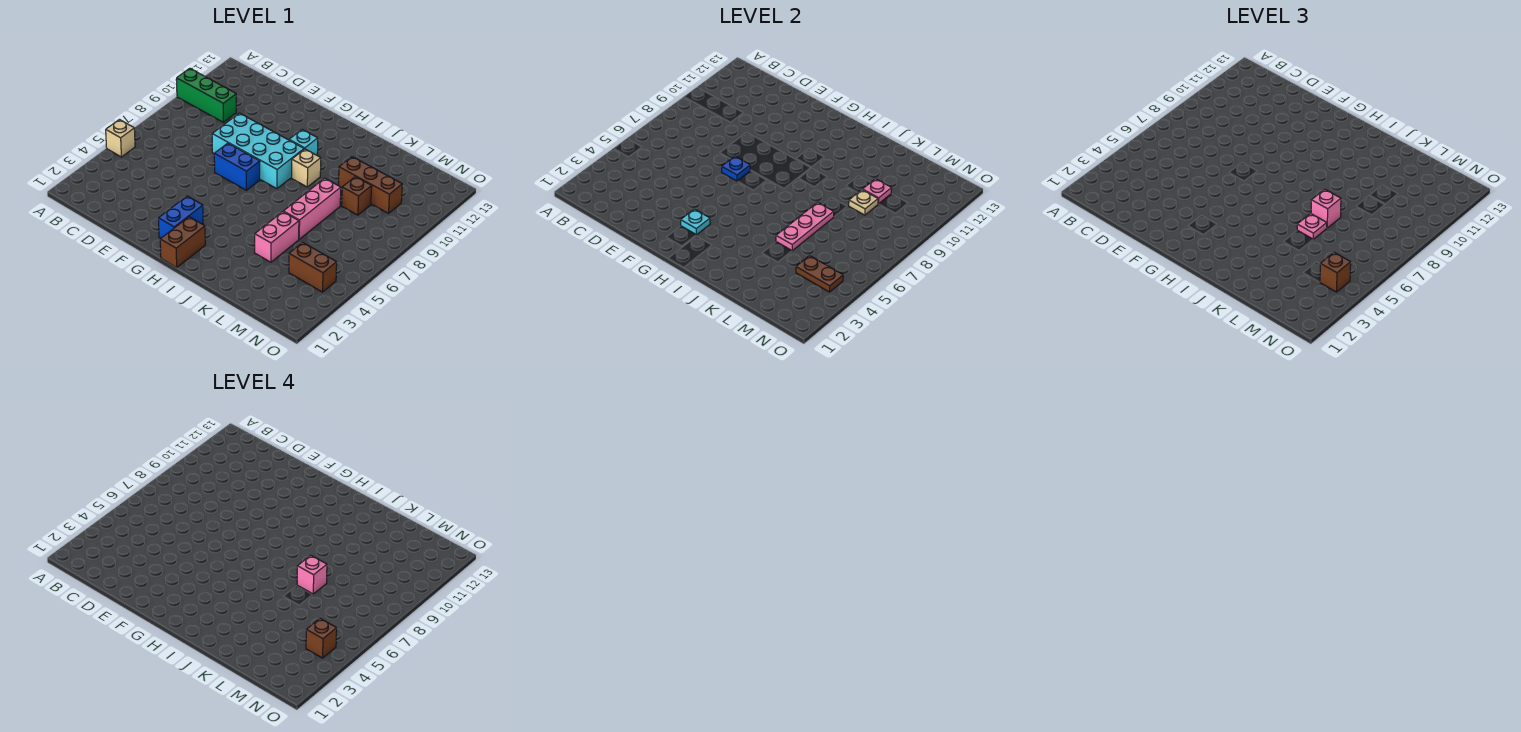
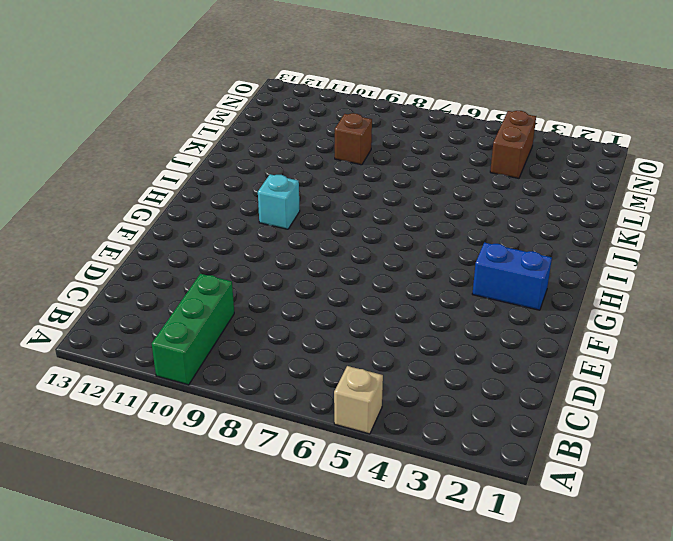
none -> cyan brick E8:H9 level 1
none -> blue brick F7:G7 level 1
none -> brown brick H1:H2 level 1

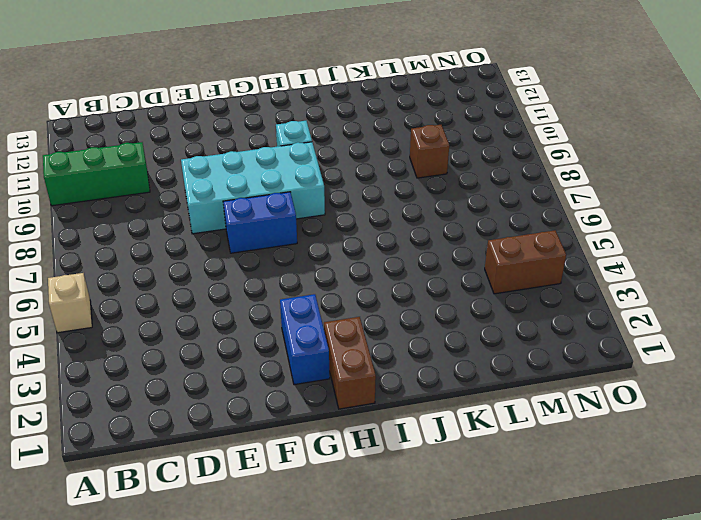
none -> tan brick I9 level 1
none -> pink brick K4:K5 level 1
none -> pink brick K6:K8 level 1

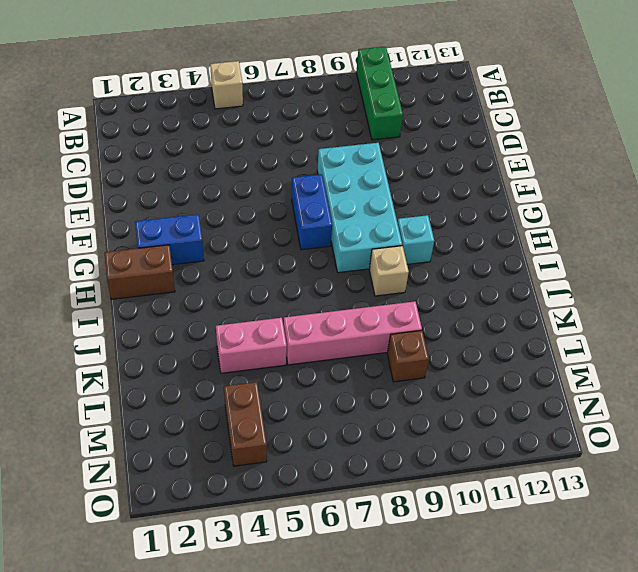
pink brick K6:K9 level 1 -> pink brick K6:K8 level 1
none -> brown brick K10:M10 level 1
none -> blue plate F7 level 2
none -> cyan plate G3 level 2

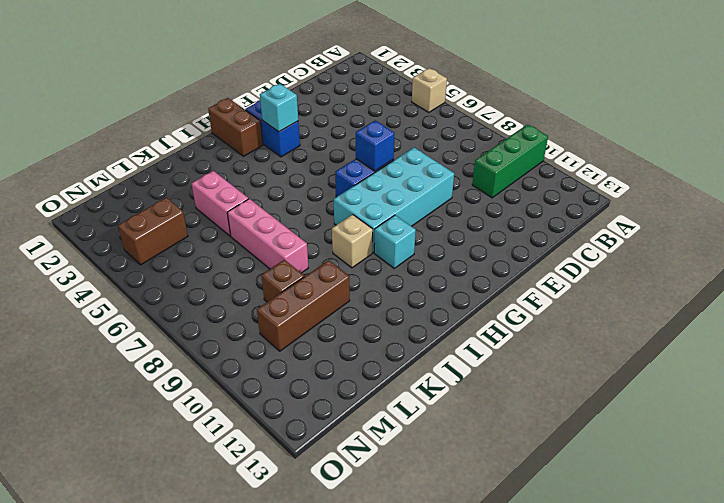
blue brick F7 level 2 -> blue plate F7 level 2
cyan brick G3 level 2 -> cyan plate G3 level 2
none -> pink plate K5:K7 level 2
none -> tan plate L9 level 2
none -> pink plate L10 level 2

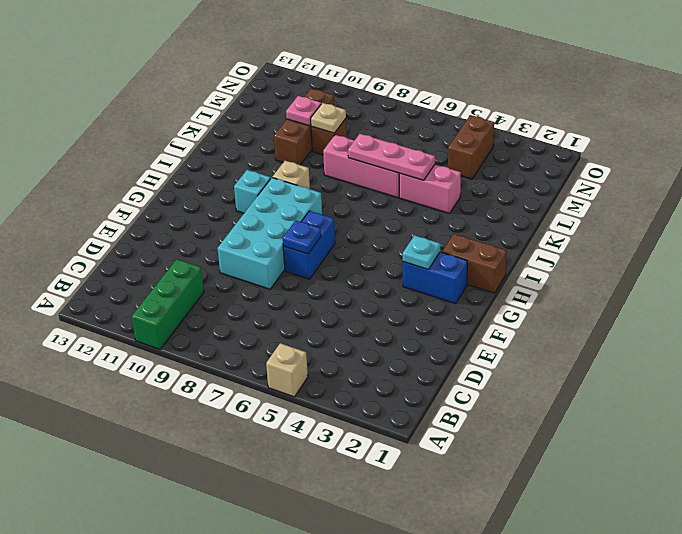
none -> brown plate M4:N4 level 2
none -> pink plate K6 level 3
none -> pink brick K7 level 3

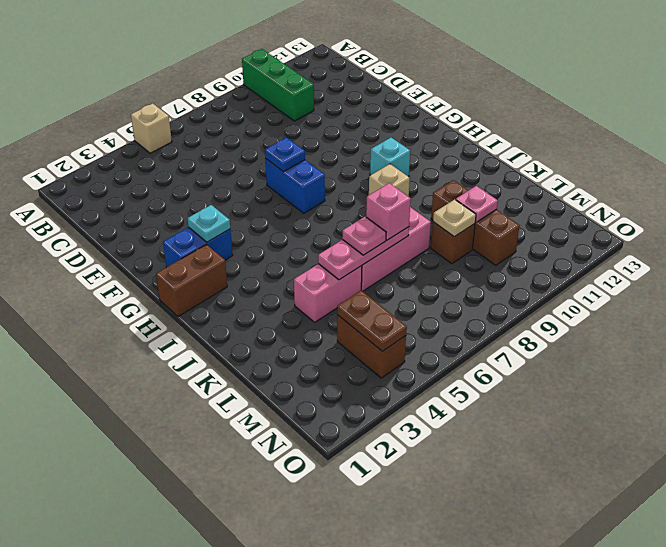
none -> cyan brick E8:H9 level 1
none -> brown brick N4 level 3
none -> pink brick K7 level 4

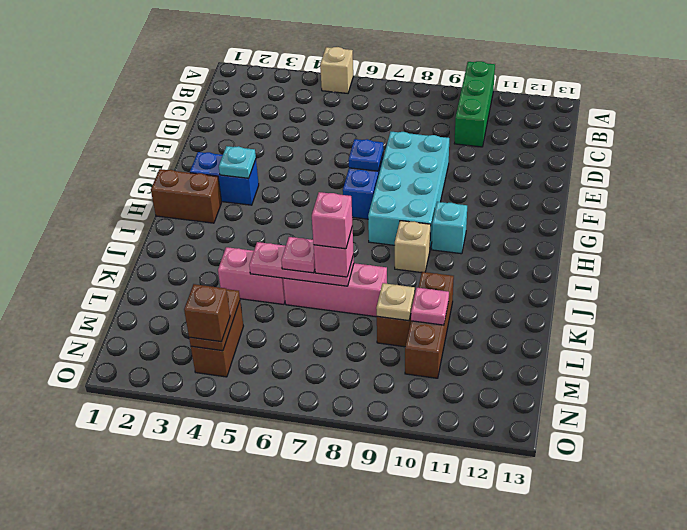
none -> brown brick N4 level 4

